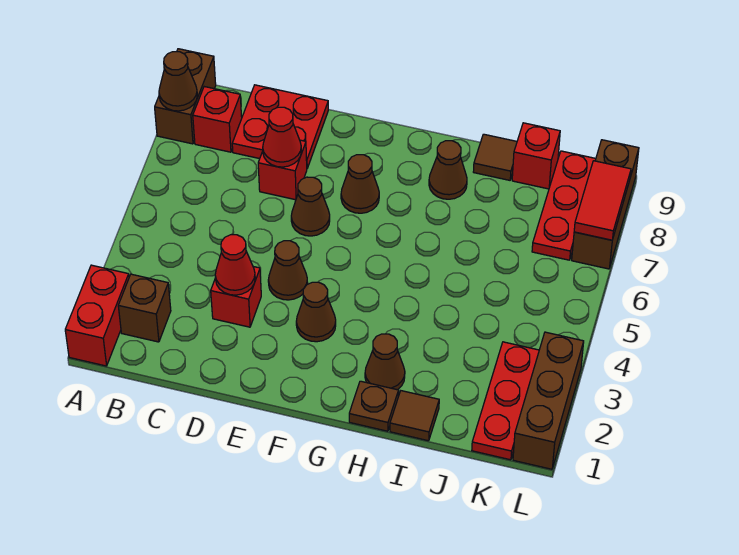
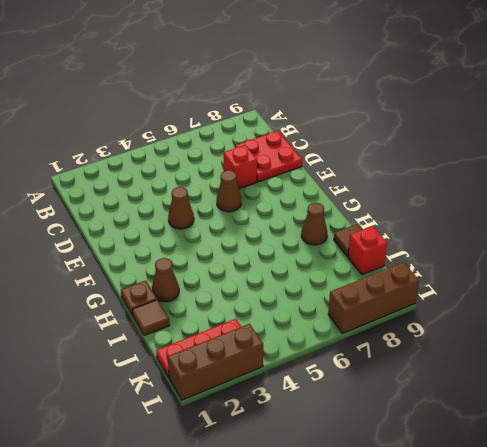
none -> red brick A1:A2 level 1
none -> brown brick A8:A9 level 1
none -> brown brick B2 level 1

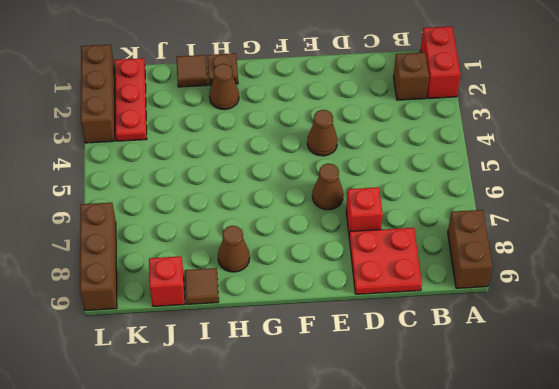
none -> red brick B8 level 1
none -> red brick D3 level 1
none -> brown cone F3 level 1

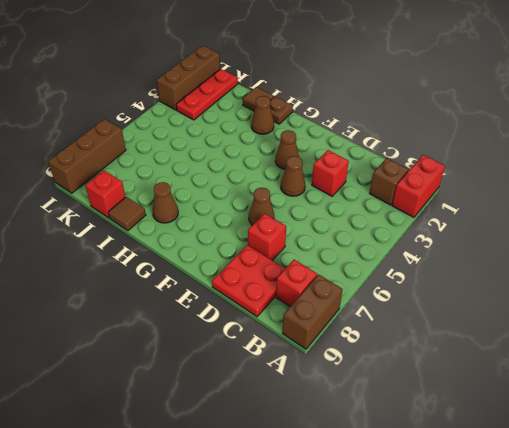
none -> brown cone F7 level 1
none -> red plate K7:K9 level 1
none -> brown cone A8 level 2

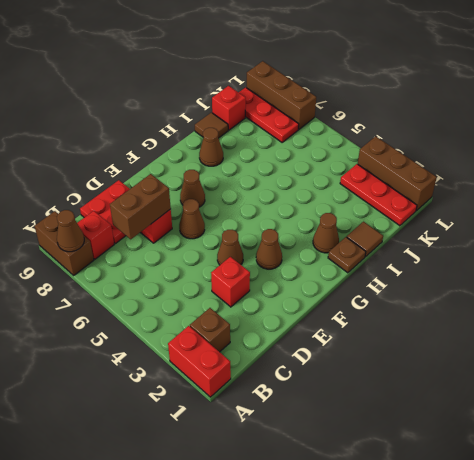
brown brick C7:D7 level 2 -> red cone D7 level 2
none -> red cone D3 level 2
none -> red tile L7:L8 level 2

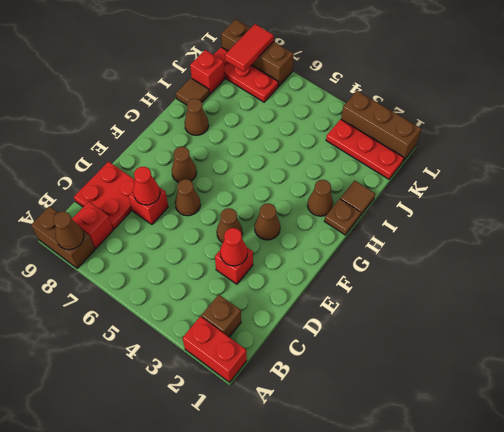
red tile K8:L8 level 2 -> red tile L7:L8 level 2

